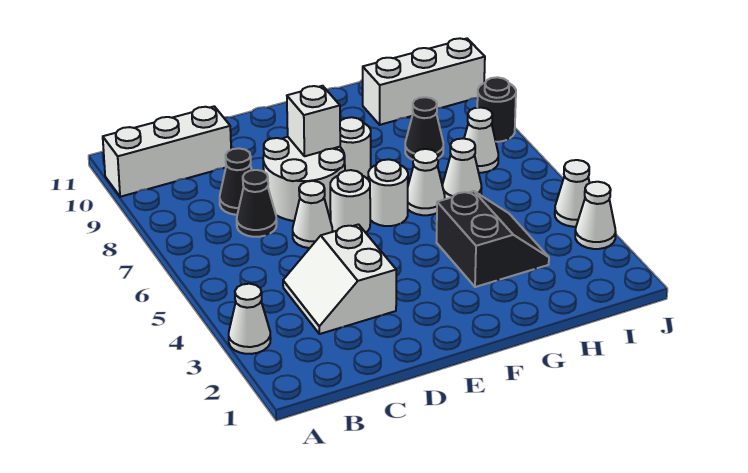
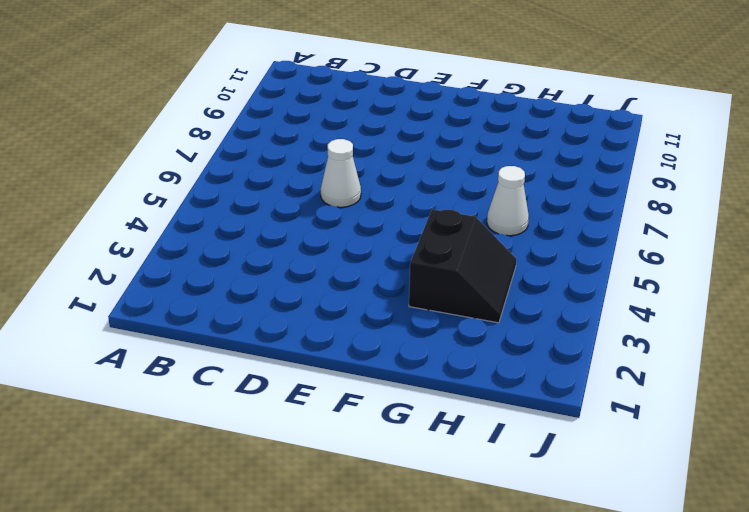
none -> white cone A3 level 1
none -> white brick A10:C10 level 1
none -> white slope C3:D4 level 1 top D

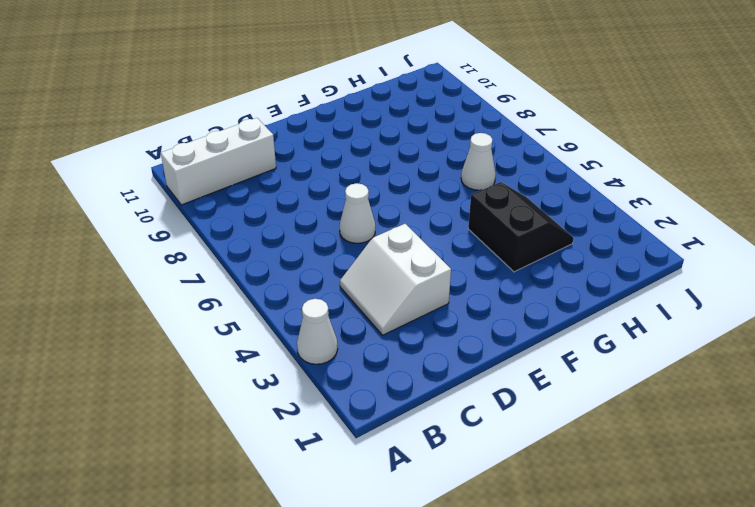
none -> black cone C7 level 1
none -> black cone C8 level 1
none -> white round brick D7:E8 level 1

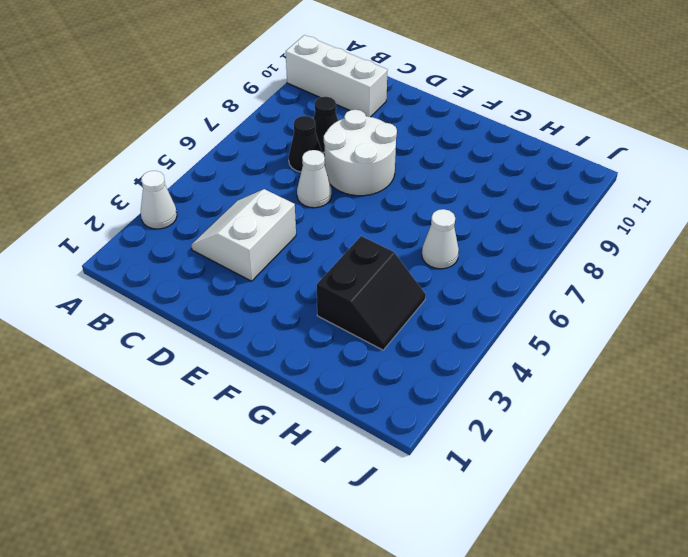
none -> white round brick E6 level 1
none -> white round brick F6 level 1
none -> white round brick F8 level 1

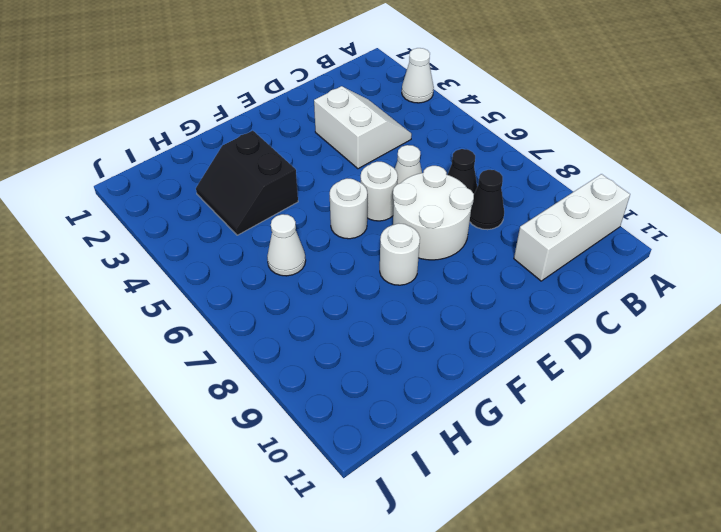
none -> white cone G6 level 1
none -> black cone H8 level 1
none -> white brick H10:J10 level 1

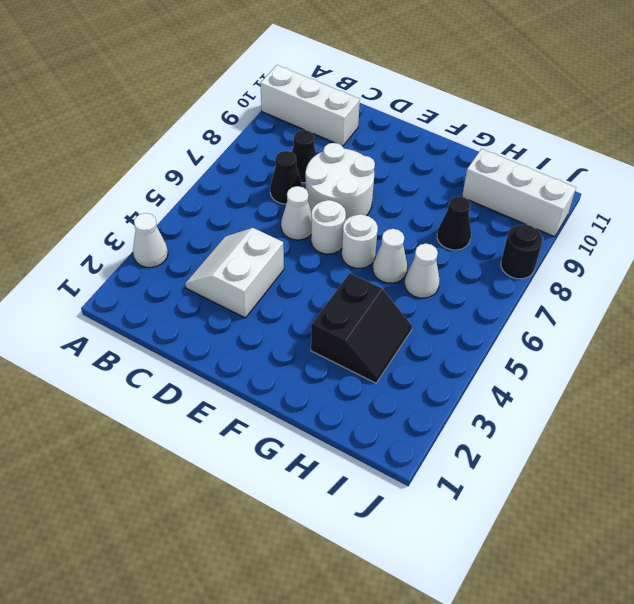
none -> white round brick F8 level 1
none -> white cone I7 level 1
none -> white cone J3 level 1

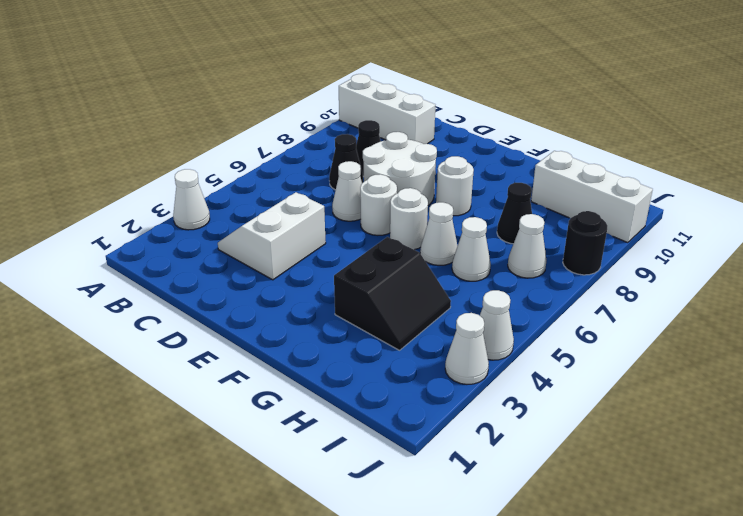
none -> white brick E8 level 2

